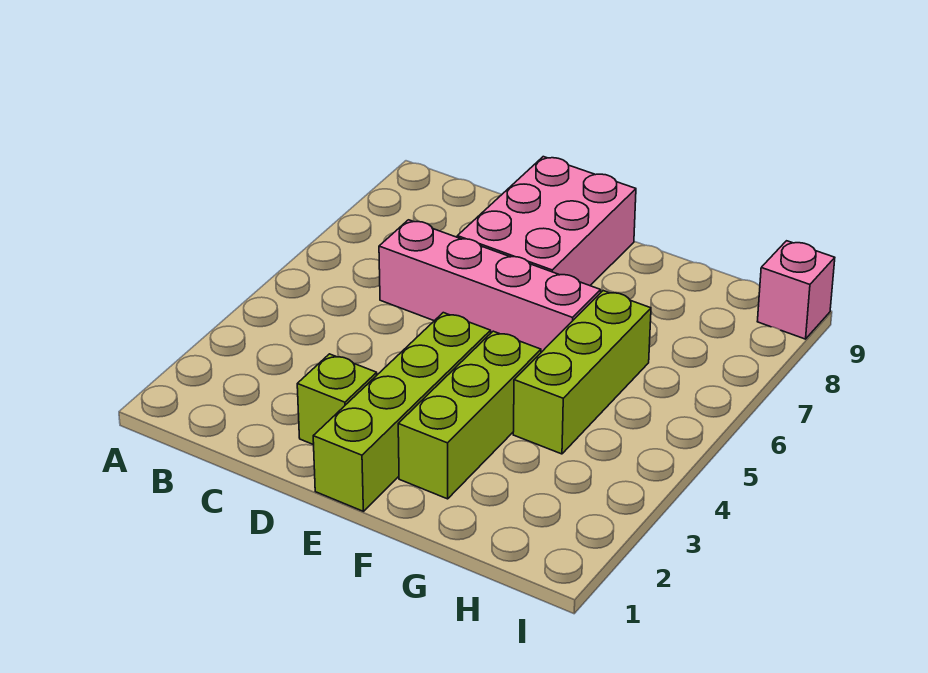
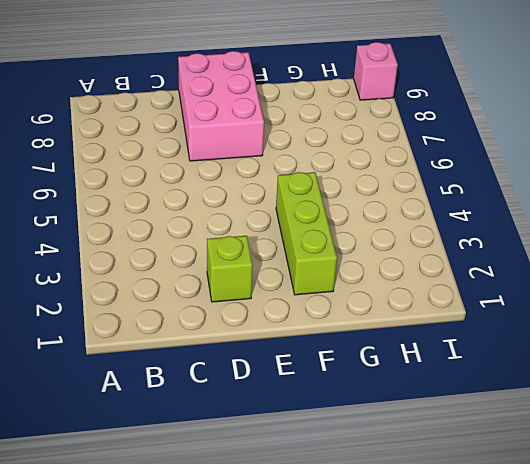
none -> pink brick C6:F6 level 1
none -> lime brick E1:E4 level 1

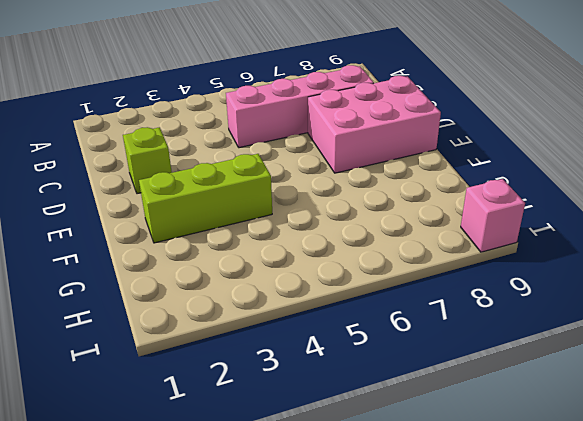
pink brick C5:C8 level 1 -> pink brick C6:F6 level 1
none -> lime brick E1:E4 level 1
none -> lime brick G4:G6 level 1

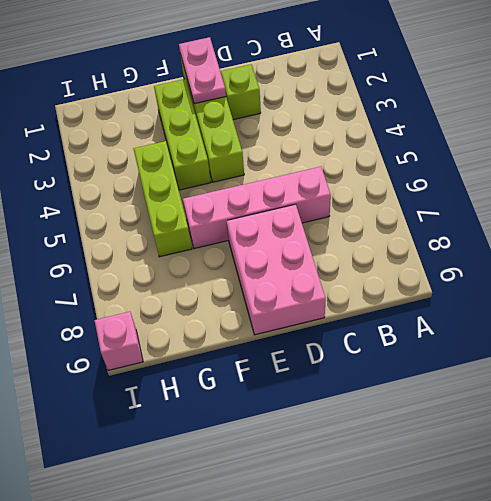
pink plate E1:E2 level 2 -> none

